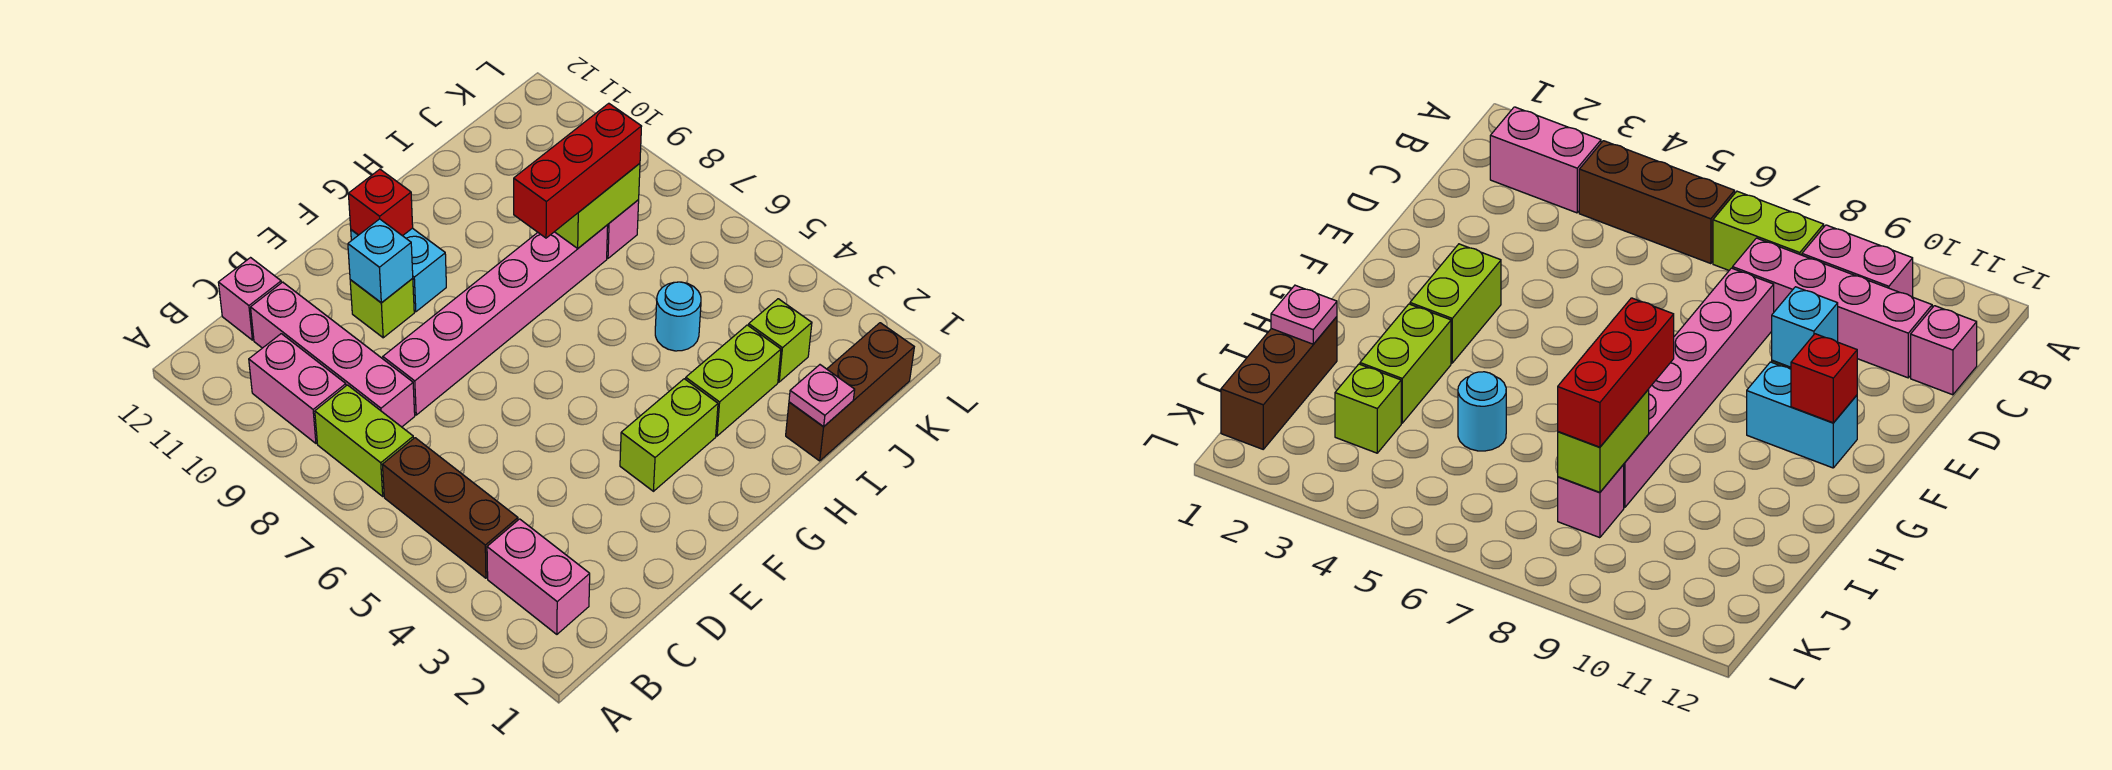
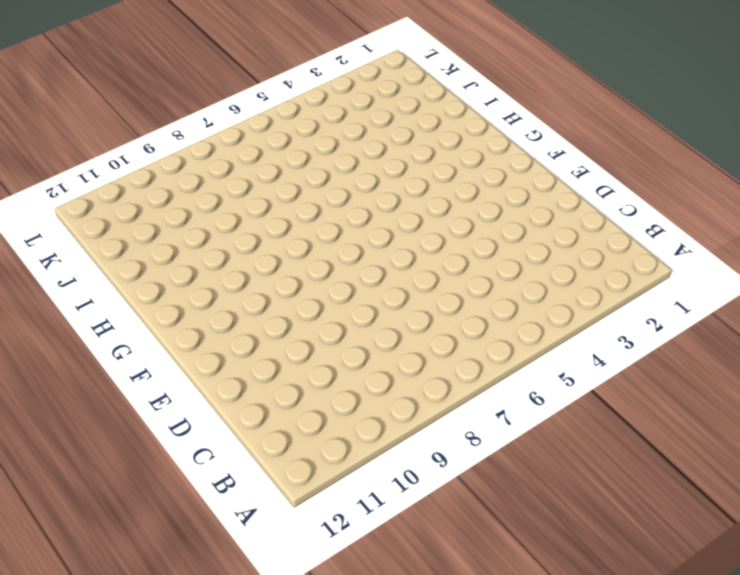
none -> pink brick B2:B3 level 1
none -> brown brick B4:B6 level 1
none -> lime brick B7:B8 level 1

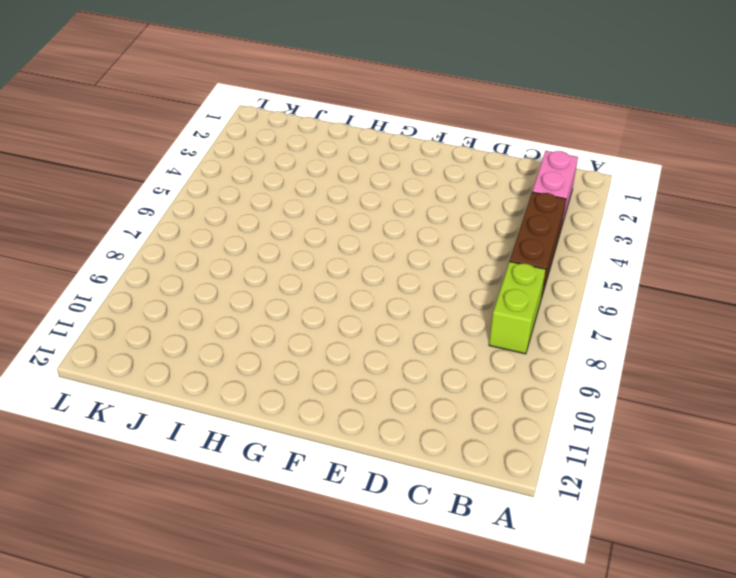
none -> pink brick B9:B10 level 1
none -> pink brick C8:C11 level 1
none -> pink brick C12 level 1

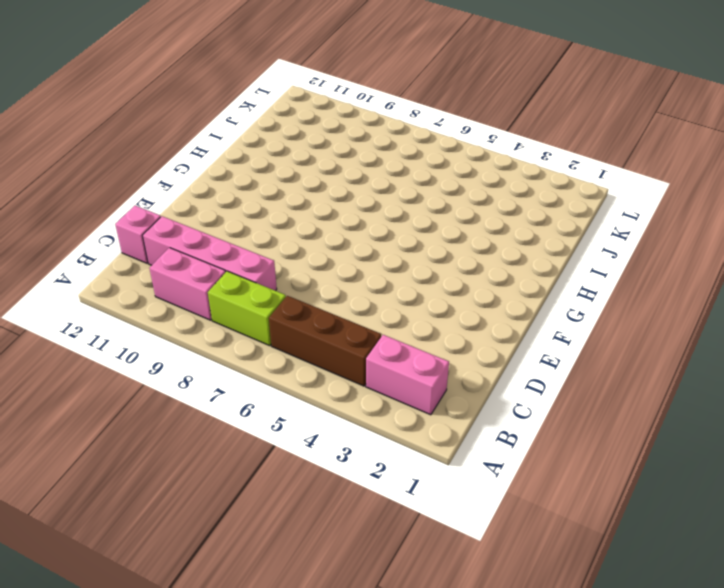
none -> pink brick D8:I8 level 1
none -> lime brick E10 level 1
none -> lime brick F3:G3 level 1

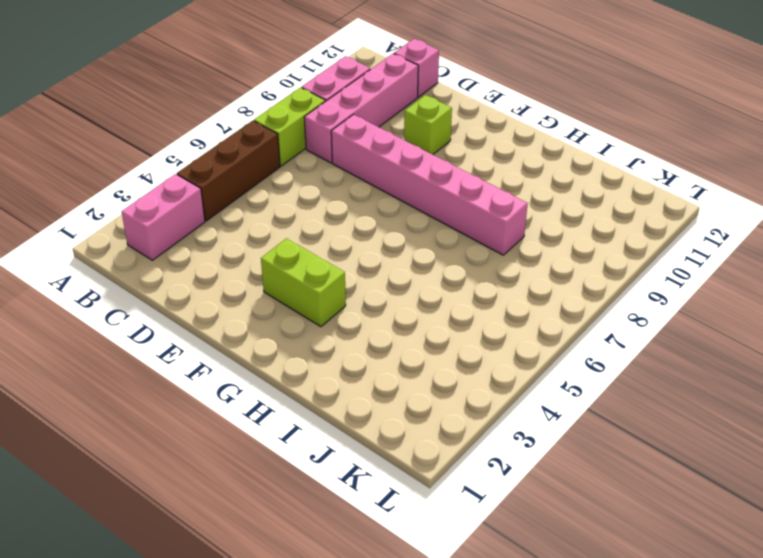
none -> cyan brick F10:F11 level 1
none -> lime brick H3:I3 level 1
none -> brown brick I1:K1 level 1

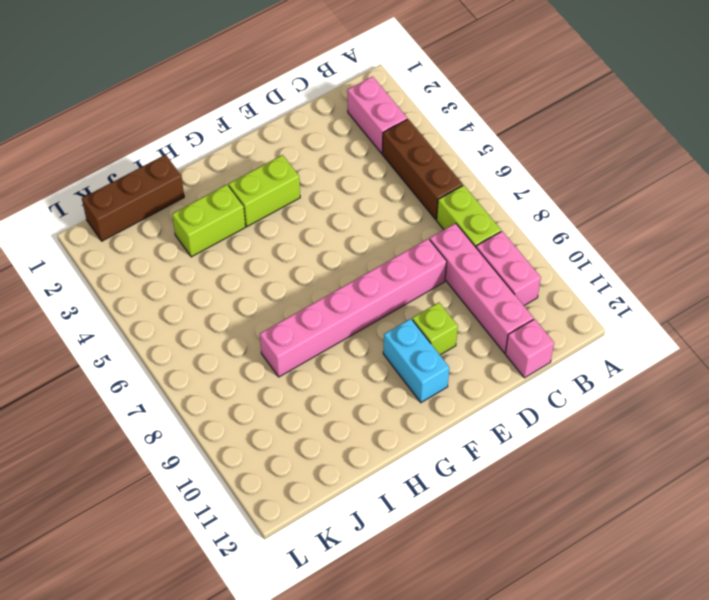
none -> cyan round brick I5 level 1
none -> lime brick J3 level 1
none -> pink brick J8 level 1

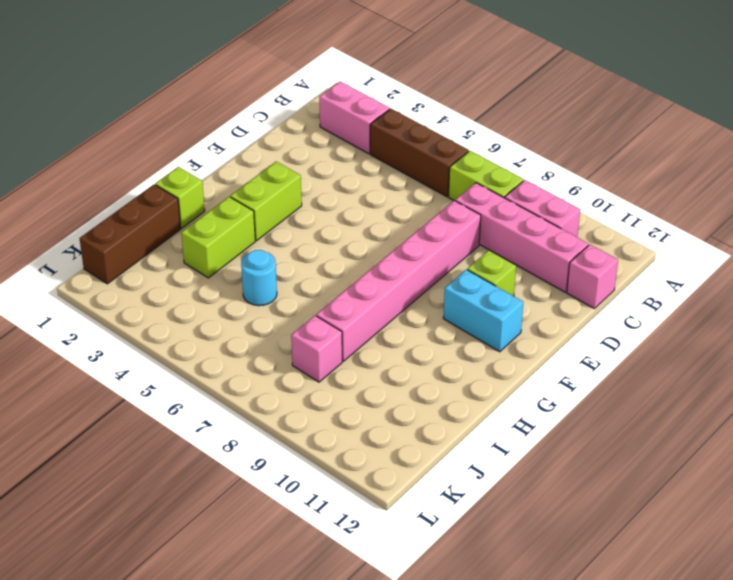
lime brick H1 level 1 -> lime brick J3 level 1
none -> cyan brick E10 level 2
none -> red brick F11 level 2
none -> pink plate I1 level 2

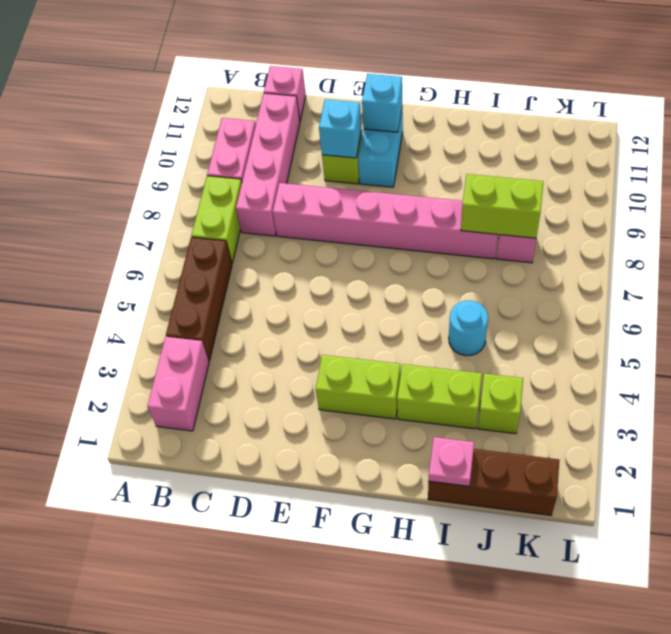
cyan brick F11 level 2 -> red brick F11 level 2
none -> red brick H8:J8 level 3

